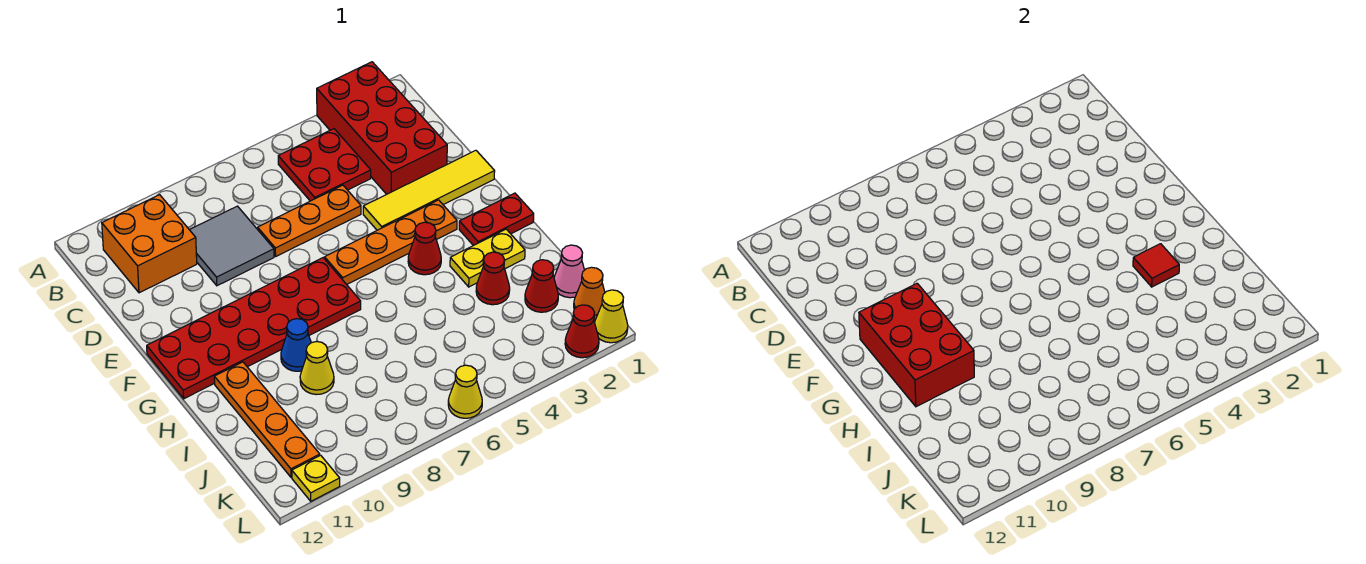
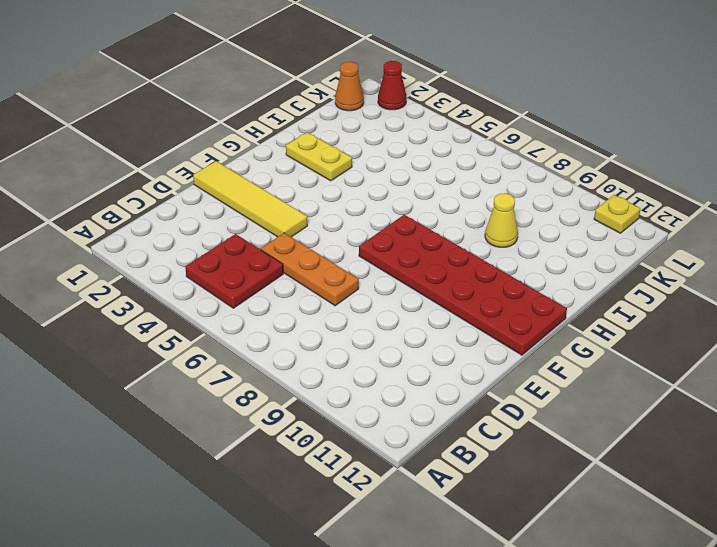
none -> red brick A2:D3 level 1
none -> orange brick B10:C11 level 1
none -> grey tile C8:D9 level 1

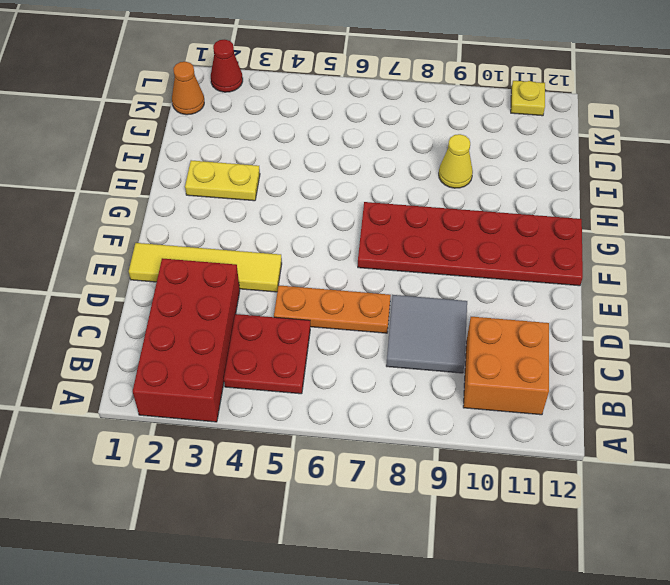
none -> orange plate F3:F6 level 1
none -> red plate G1:G2 level 1
none -> red cone G4 level 1

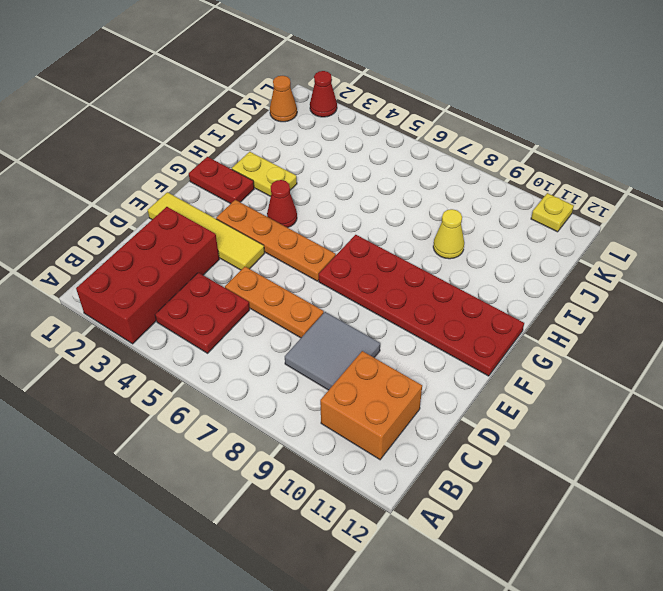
none -> blue cone H9 level 1
none -> orange plate H11:K11 level 1
none -> red cone I3 level 1

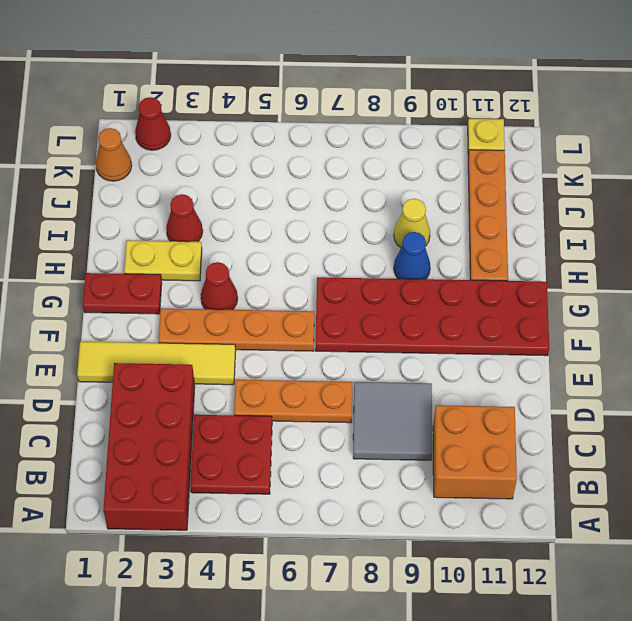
none -> pink cone J1 level 1
none -> red cone J2 level 1
none -> yellow cone L1 level 1

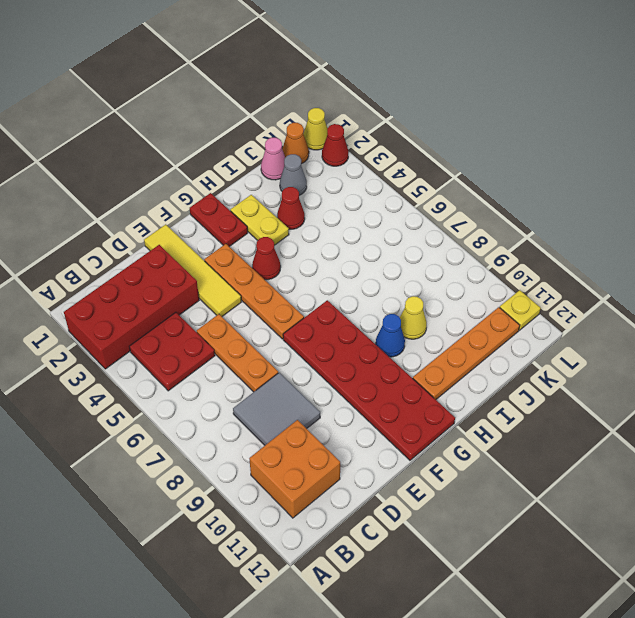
grey cone J2 level 1 -> red cone J2 level 1
none -> yellow cone L6 level 1
none -> red brick F10:H11 level 2
none -> red tile H3 level 2

